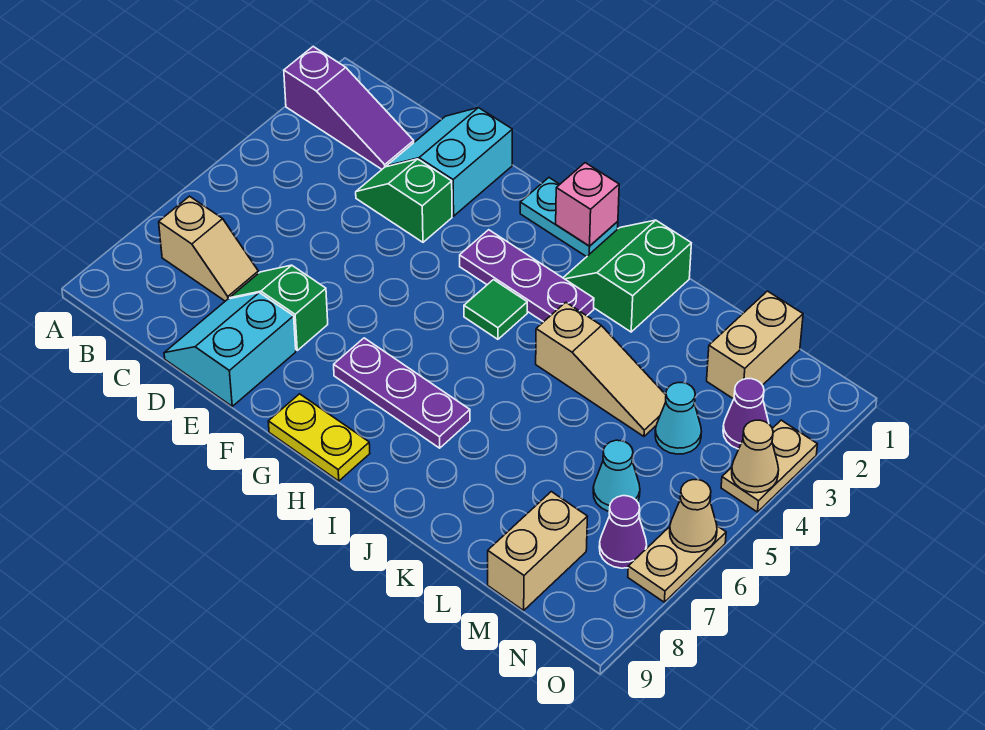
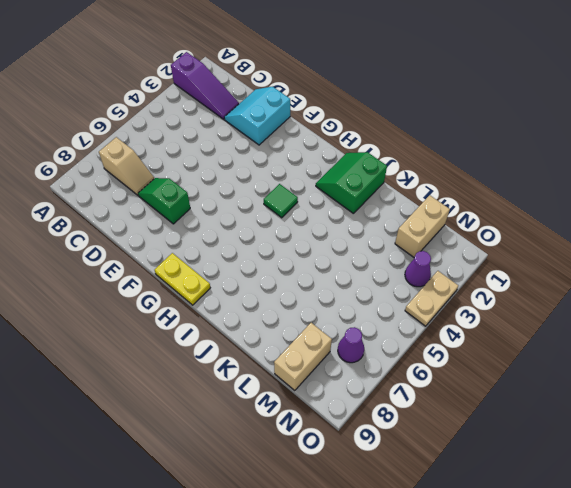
none -> green slope D3:E3 level 1 top E
none -> cyan slope D8:E9 level 1 top E
none -> cyan plate G1:H1 level 1

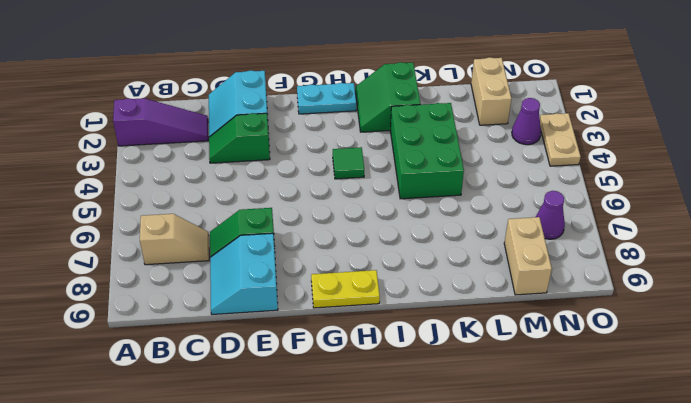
green brick J3:K5 level 1 -> tan slope J4:L4 level 1 top J
none -> purple plate G3:I3 level 1
none -> purple plate G7:I7 level 1
none -> cyan cone M4 level 1

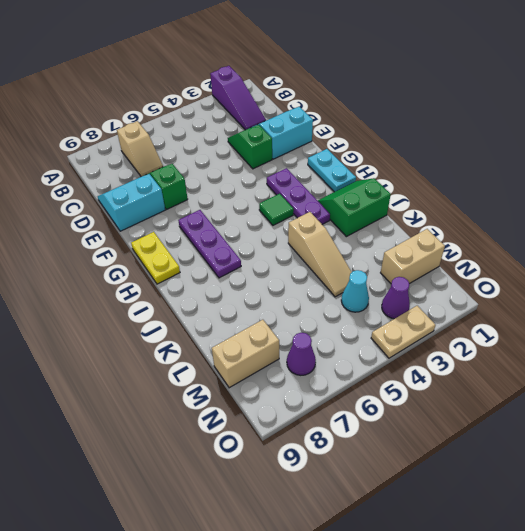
none -> cyan cone M6 level 1
none -> tan plate O6:O7 level 1
none -> pink brick H1 level 2

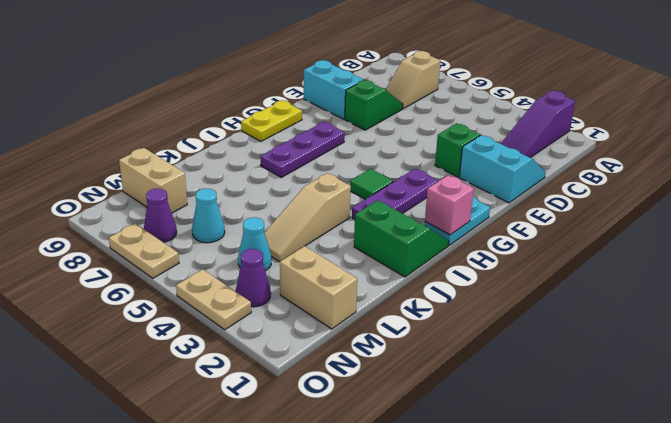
none -> tan cone O4 level 2
none -> tan cone O6 level 2

